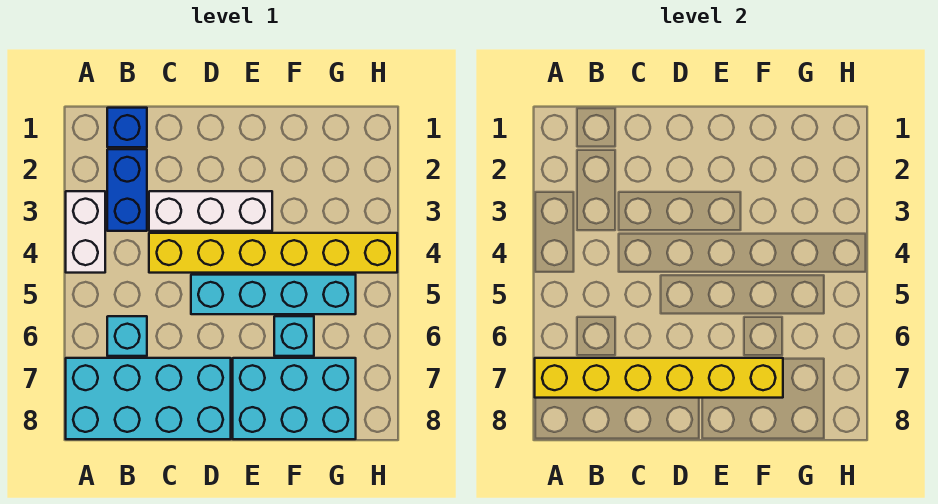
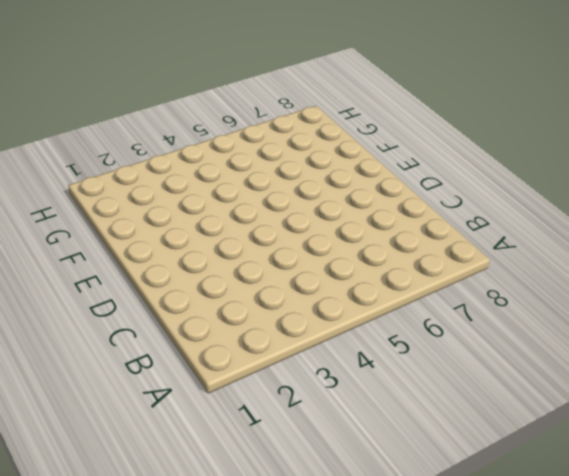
none -> white brick A3:A4 level 1
none -> cyan brick A7:D8 level 1

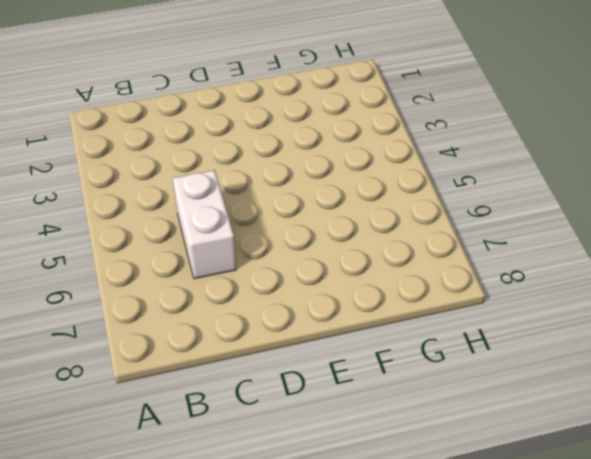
white brick C5:C6 level 1 -> white brick A3:A4 level 1
none -> cyan brick A7:D8 level 1
none -> blue brick B1 level 1

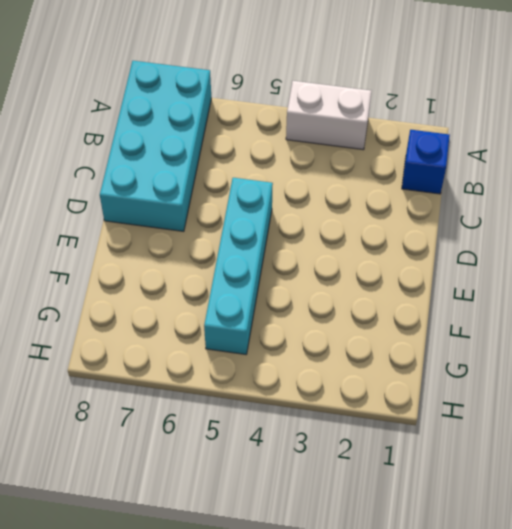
none -> blue brick B2:B3 level 1
none -> cyan brick B6 level 1

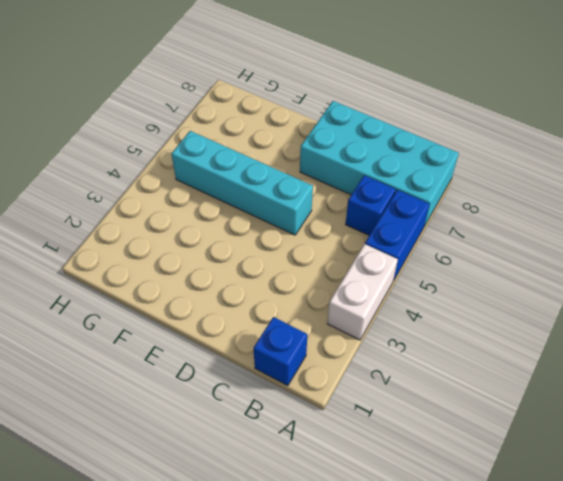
blue brick A5:A6 level 1 -> blue brick B2:B3 level 1
blue brick B6 level 1 -> cyan brick B6 level 1
none -> white brick C3:E3 level 1
none -> yellow brick C4:H4 level 1

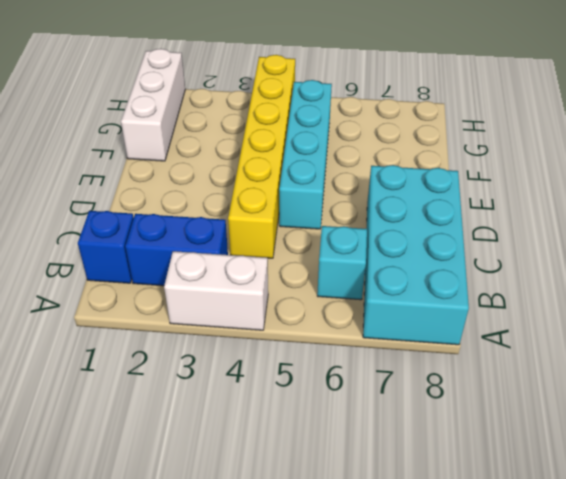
white brick F1:H1 level 1 -> white brick C3:E3 level 1
none -> cyan brick E7:G8 level 1
none -> cyan brick F6 level 1

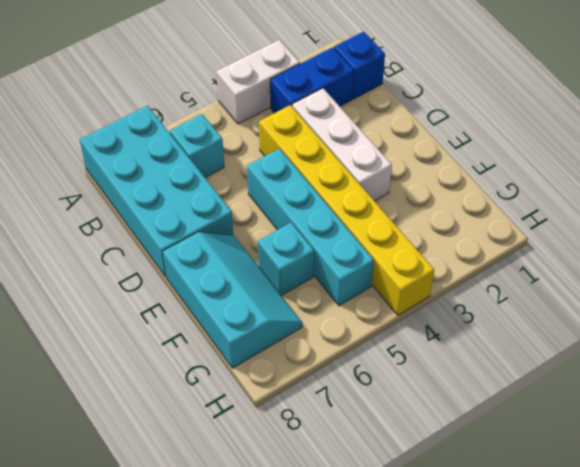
cyan slope E7:G8 level 1 top 8 -> cyan brick E7:G8 level 1
none -> yellow brick A7:F7 level 2

